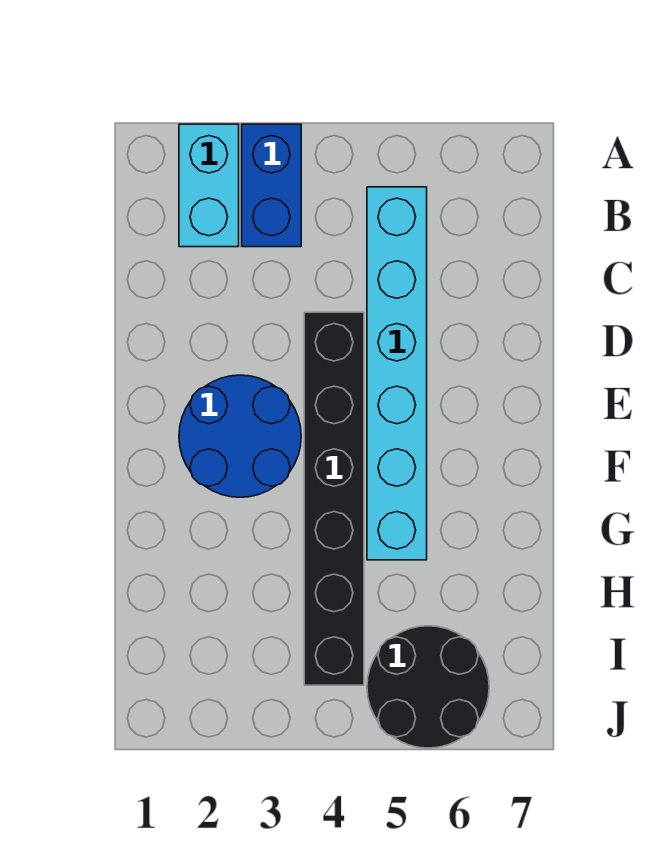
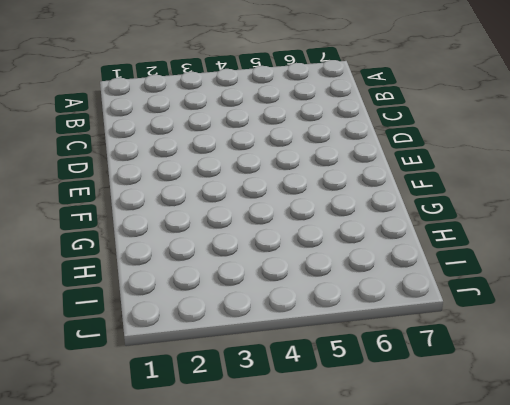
none -> cyan brick A2:B2 level 1
none -> blue brick A3:B3 level 1

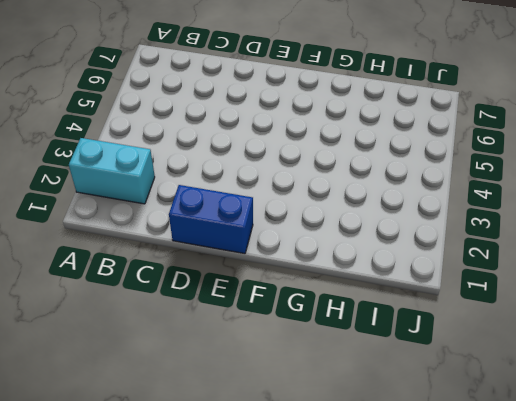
blue brick D1:E1 level 1 -> blue brick A3:B3 level 1
none -> cyan brick B5:G5 level 1
none -> black brick D4:I4 level 1

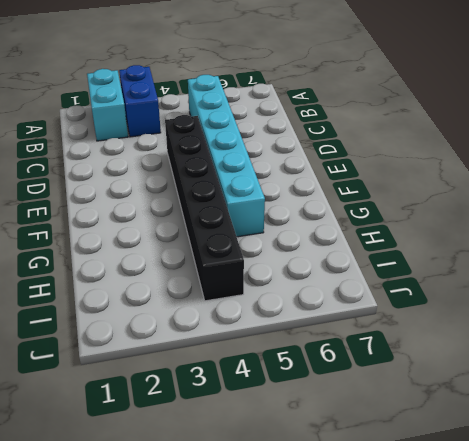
none -> blue round brick E2:F3 level 1
none -> black round brick I5:J6 level 1

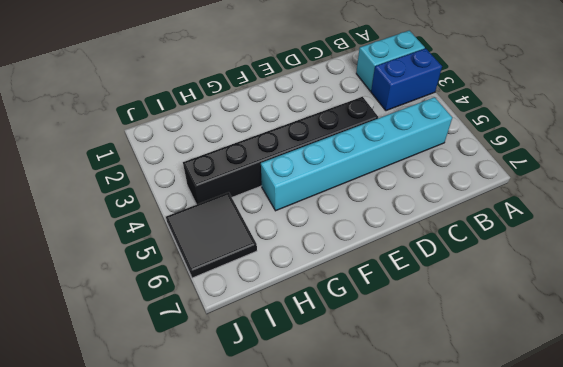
black tile I5:J6 level 1 -> black round brick I5:J6 level 1
none -> blue round brick E2:F3 level 1

